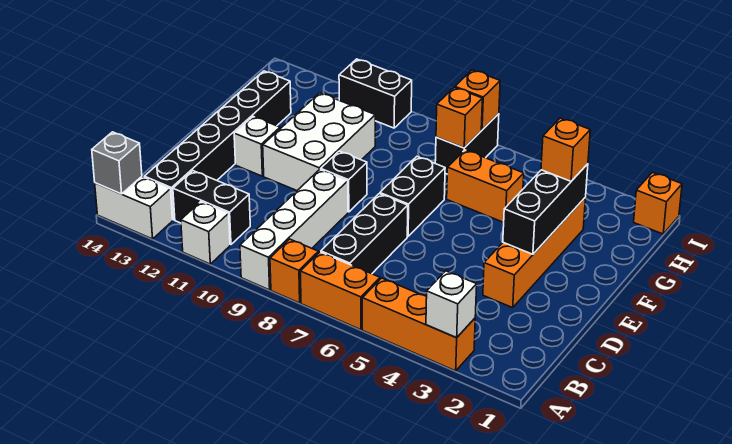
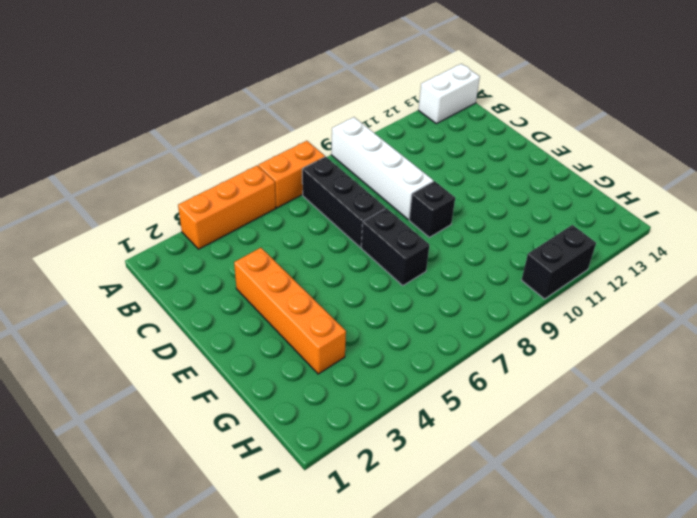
none -> orange brick A8 level 1
none -> white brick A11 level 1
none -> black brick B11:B12 level 1

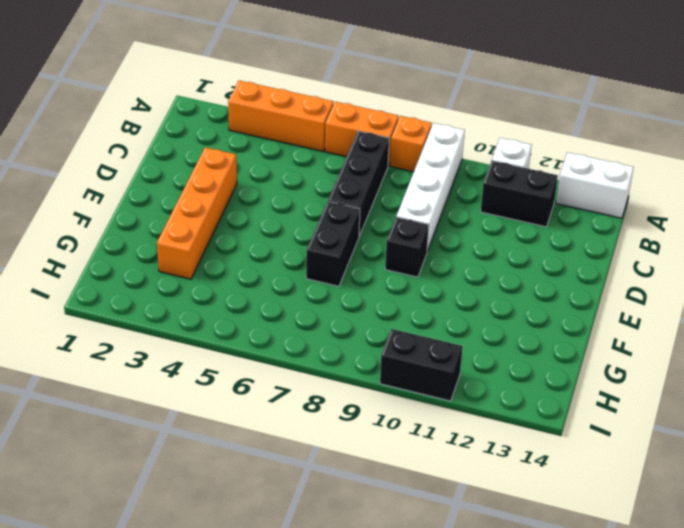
none -> black brick B13:G13 level 1
none -> white brick E10:G11 level 1
none -> white brick E12 level 1

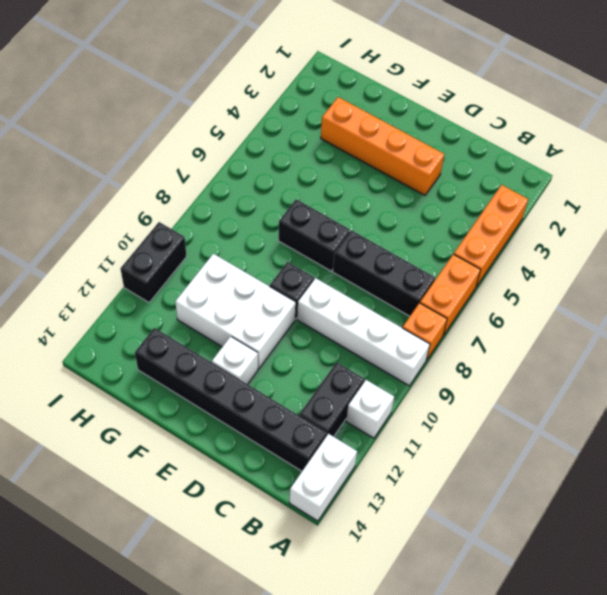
none -> orange brick G5:G6 level 1
none -> black brick H7:I7 level 1
none -> orange brick I1 level 1

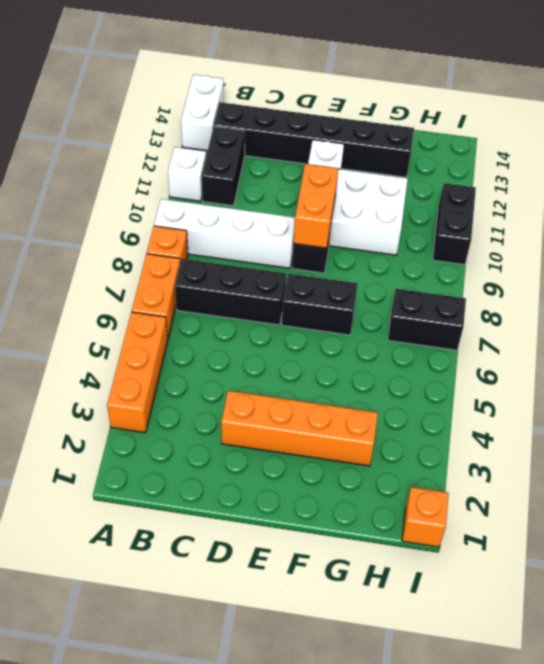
orange brick E9:E10 level 2 -> orange brick G5:G6 level 1
none -> white brick A3 level 2
none -> grey brick A14 level 2
none -> black brick E3:G3 level 2

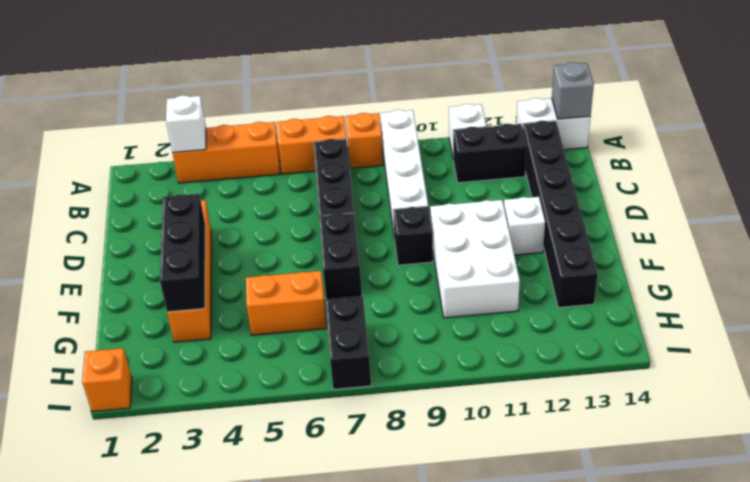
none -> black brick I10:I11 level 1
none -> orange brick H7 level 2
none -> orange brick I7 level 2

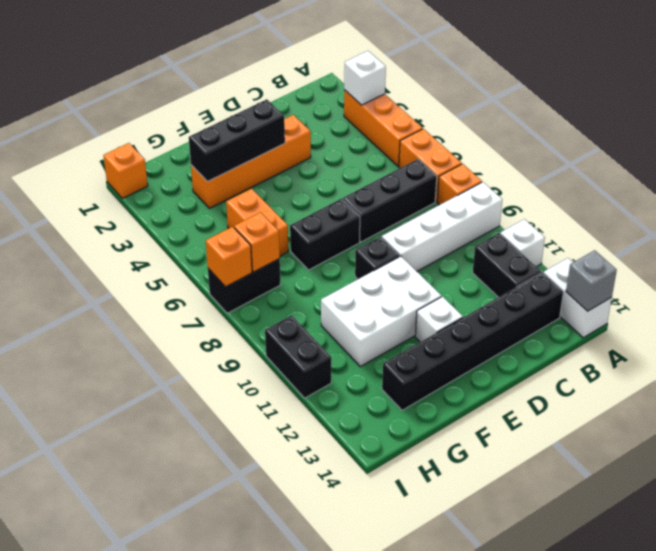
none -> orange brick G3 level 3

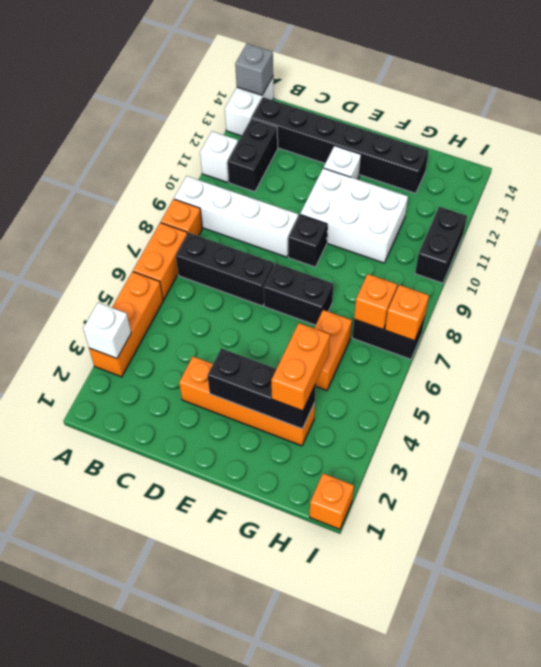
orange brick G3:G4 level 3 -> orange brick G3 level 3

